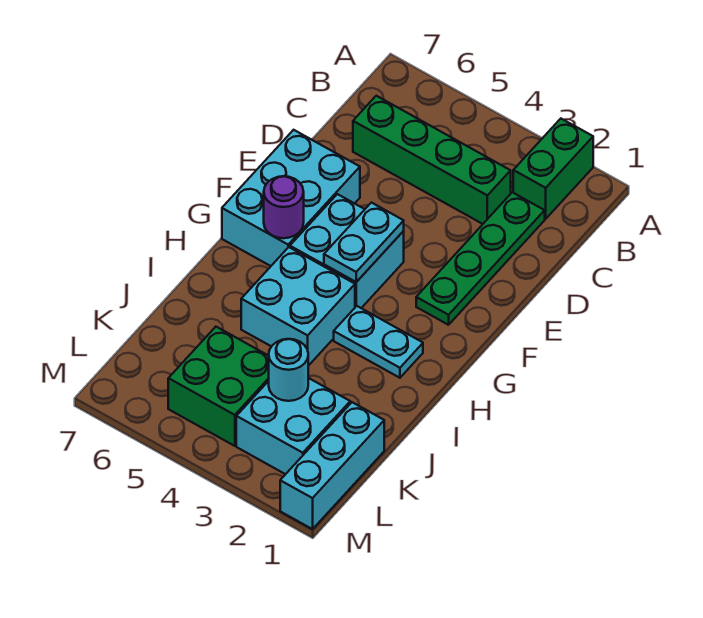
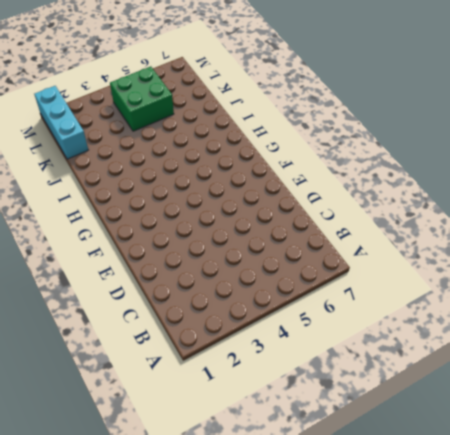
none -> green brick A2:B2 level 1
none -> green plate C2:F2 level 1
none -> green brick C3:C6 level 1

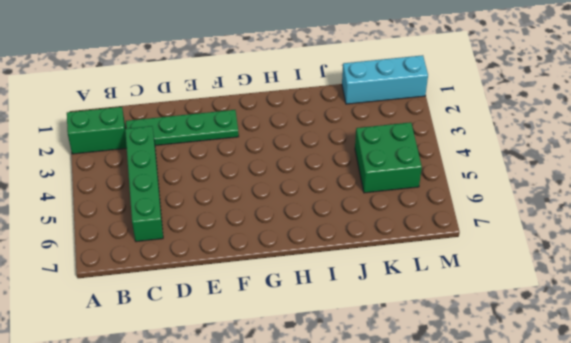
none -> cyan brick E6:G7 level 1
none -> cyan brick F4:G5 level 1
none -> cyan plate H2:H3 level 1

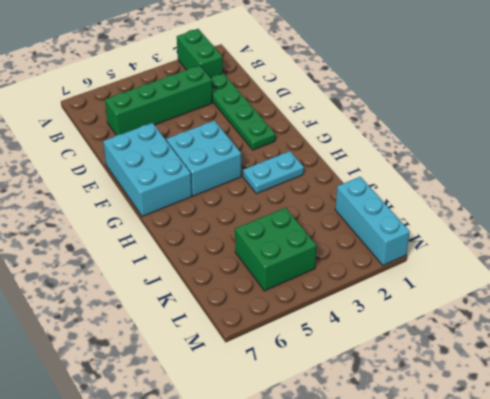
none -> cyan brick H4:I5 level 1
none -> cyan brick K2:L3 level 1
none -> cyan plate F4:G4 level 2

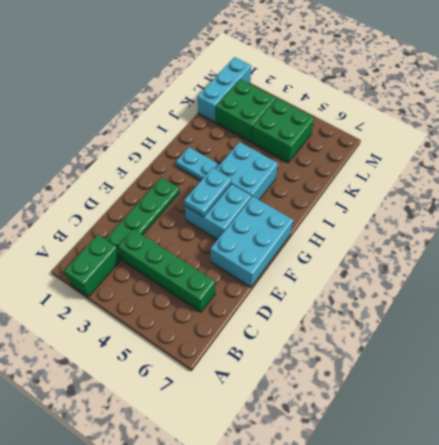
green brick K2:L3 level 1 -> cyan brick K2:L3 level 1
none -> purple round brick G6 level 2
none -> cyan round brick K3 level 2

